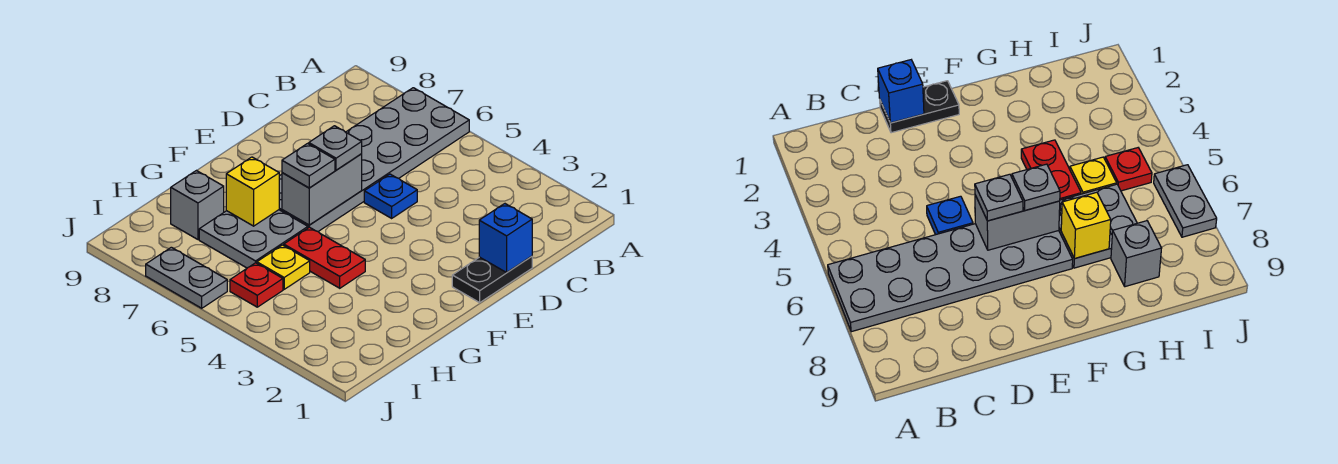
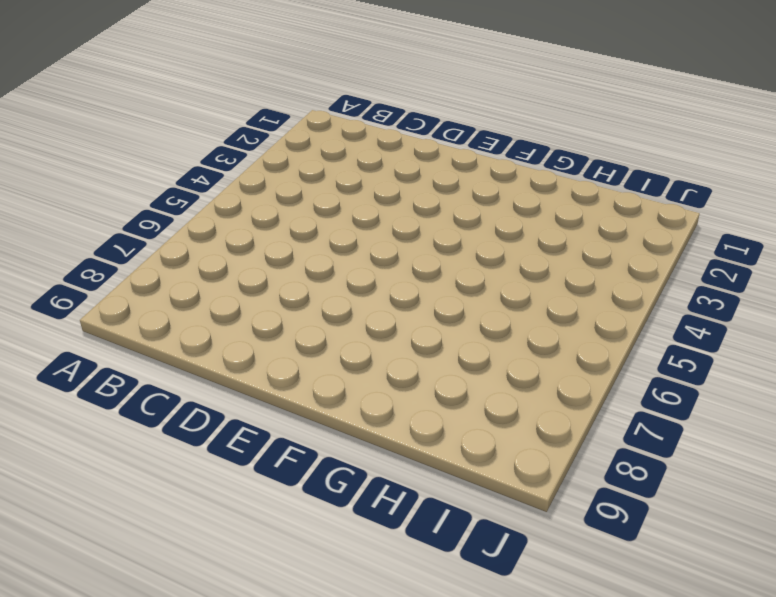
none -> grey plate A6:F7 level 1
none -> black plate D1:E1 level 1
none -> blue plate D5 level 1

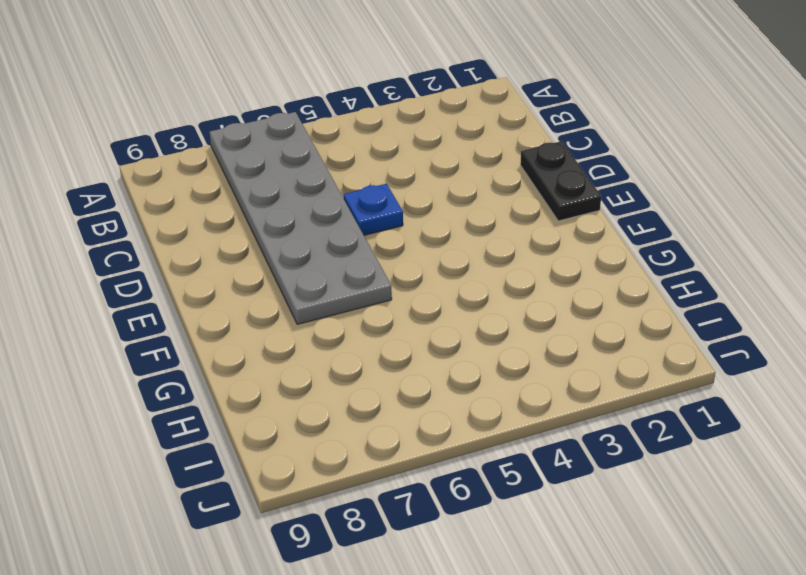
none -> red plate G4:G5 level 1
none -> grey plate G6:H7 level 1
none -> yellow plate H5 level 1

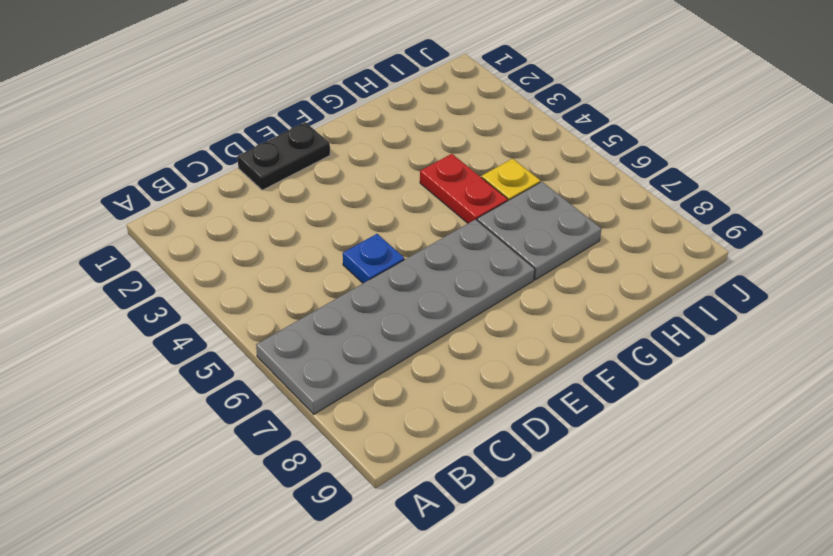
none -> grey brick H8 level 1
none -> red plate I5 level 1
none -> grey plate J6:J7 level 1

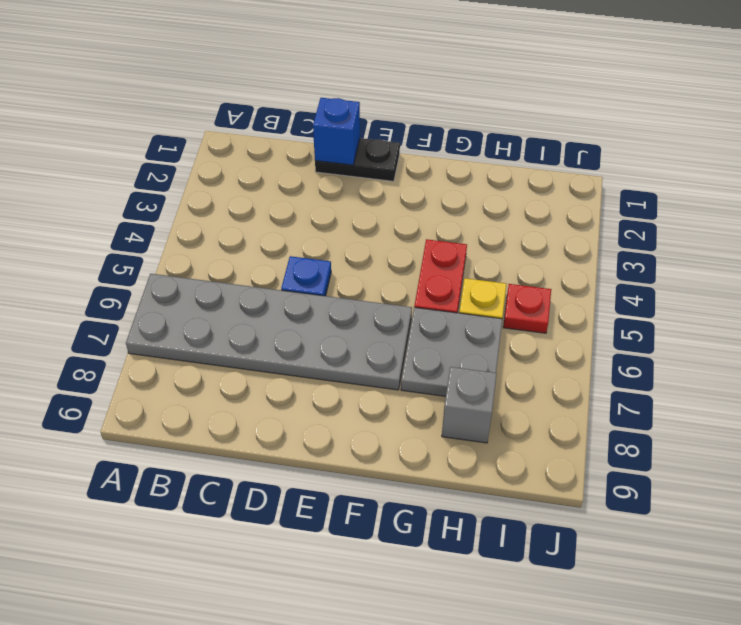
none -> grey plate J6:J7 level 1
none -> grey brick E6:F6 level 2
none -> yellow brick G7 level 2

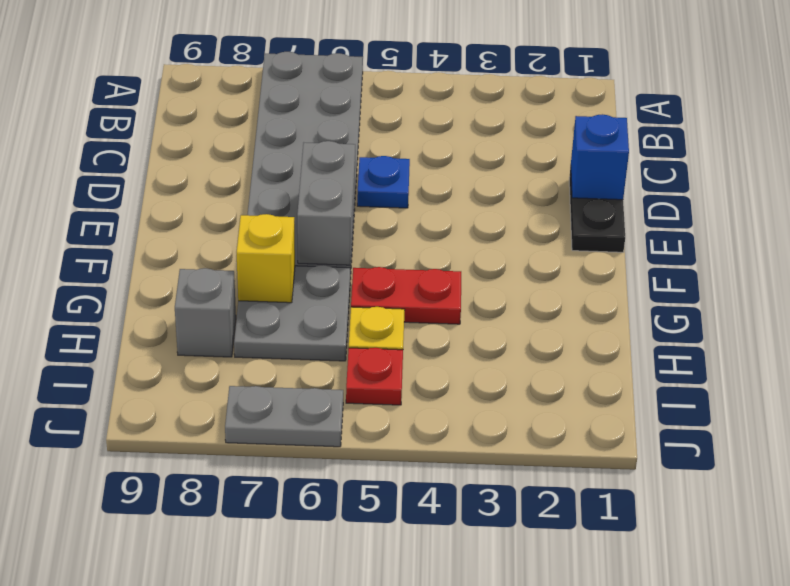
none -> grey plate E6 level 3
none -> grey plate F6 level 3

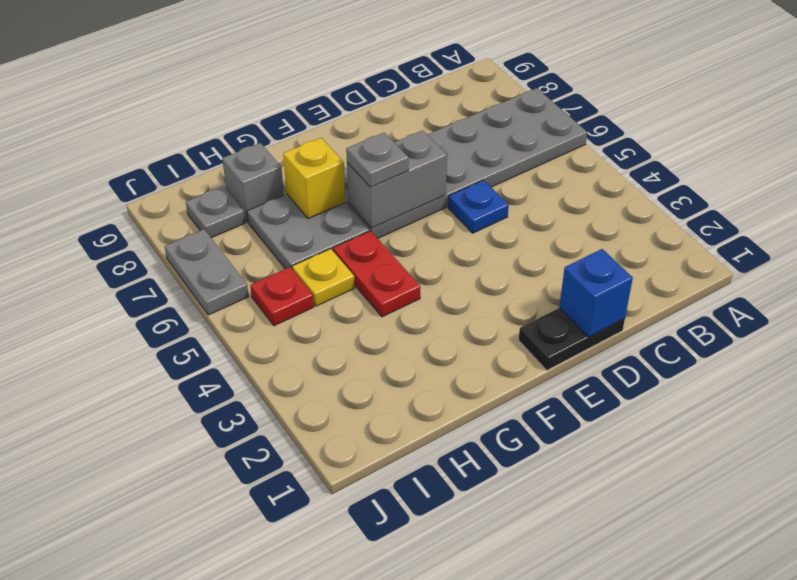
grey plate I8 level 1 -> grey plate E6 level 3

